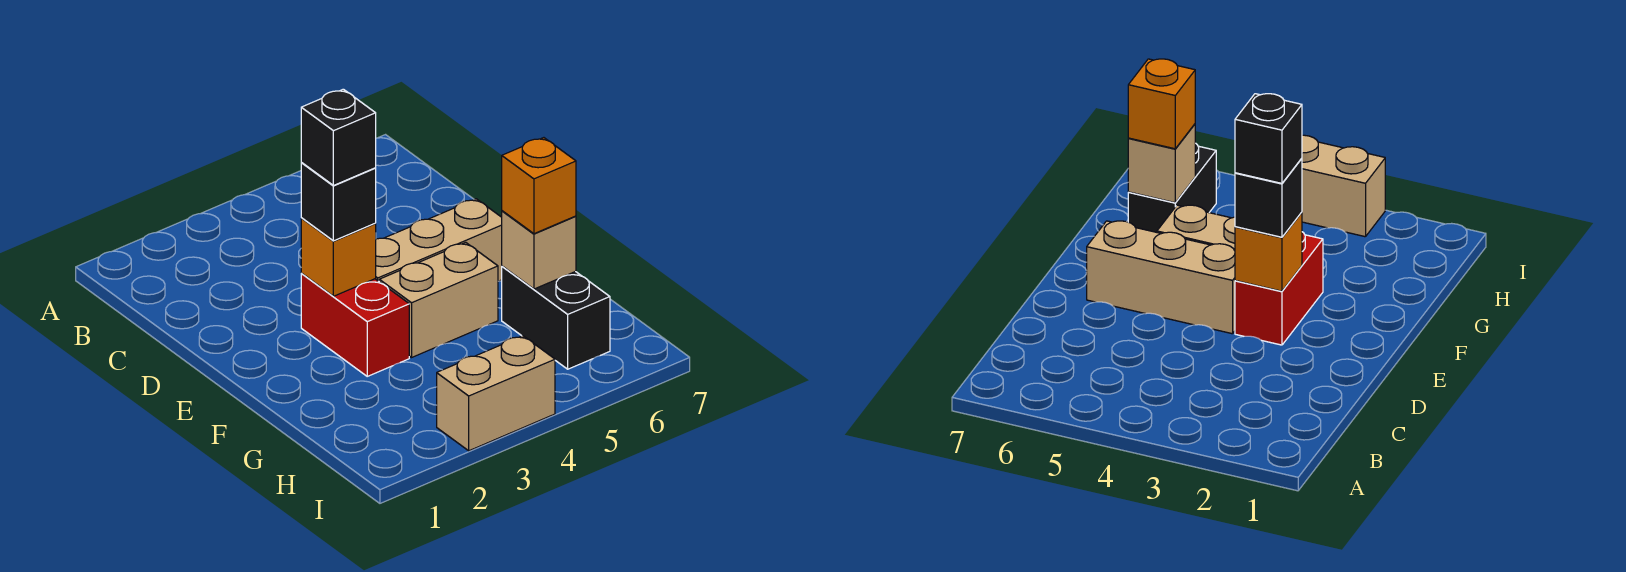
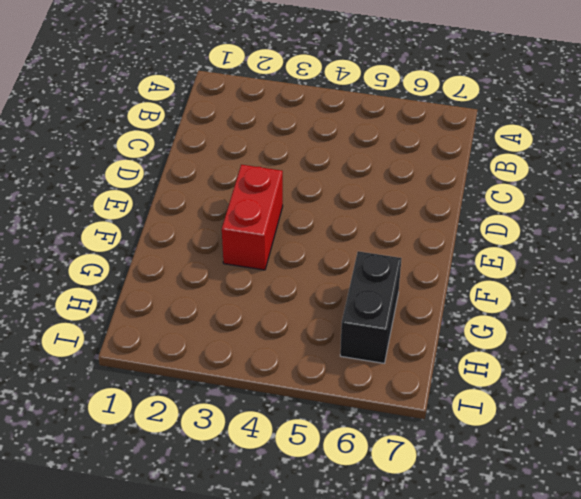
none -> tan brick E4:E6 level 1
none -> tan brick F4:F5 level 1

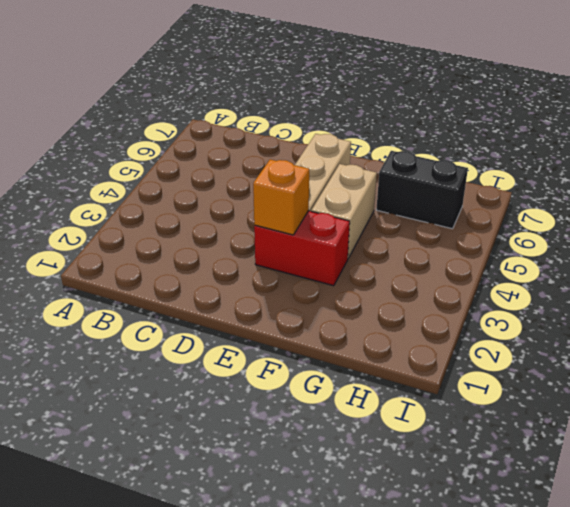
none -> tan brick I3:I4 level 1
none -> tan brick G6 level 2

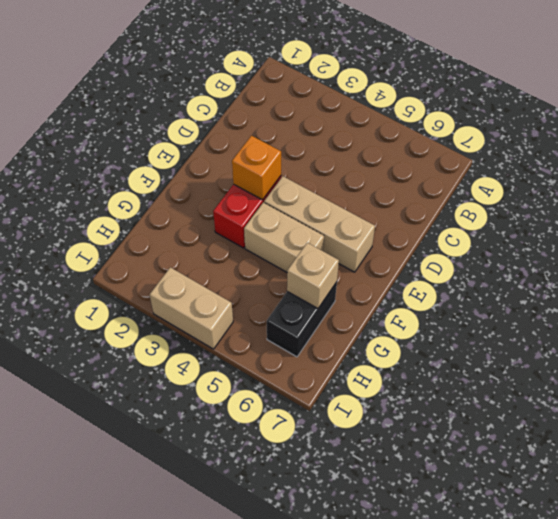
none -> black brick E3 level 3
none -> orange brick G6 level 3

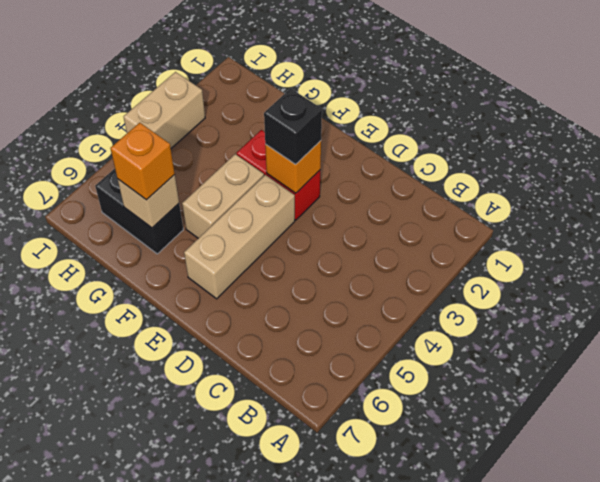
none -> black brick E3 level 4

